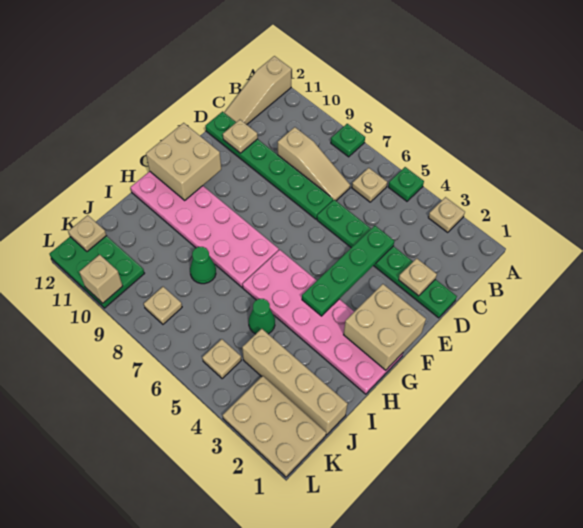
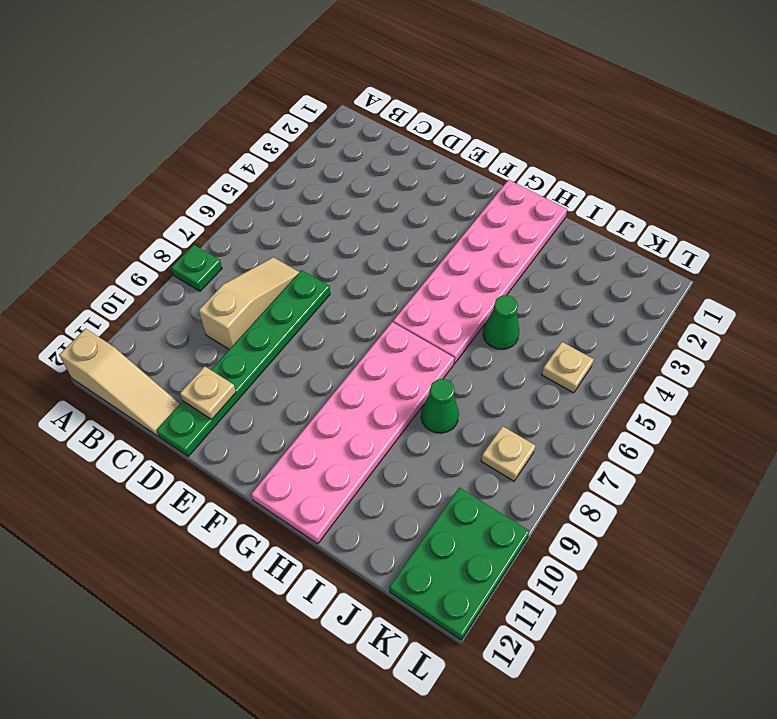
none -> tan plate A3 level 1
none -> green plate A5 level 1
none -> tan plate B6 level 1

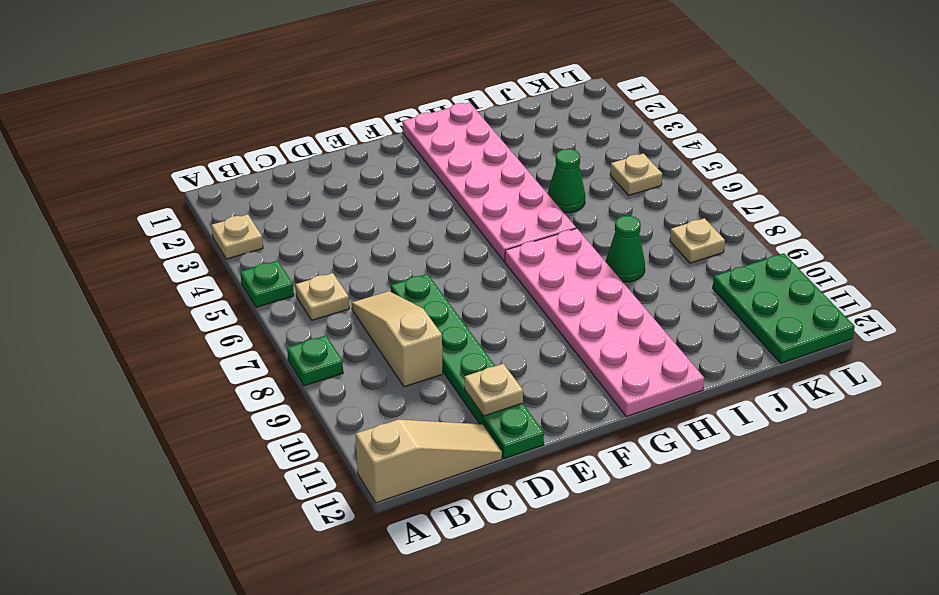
none -> green plate D1:D6 level 1
none -> tan brick J1:J4 level 1
none -> tan plate K1:L3 level 1

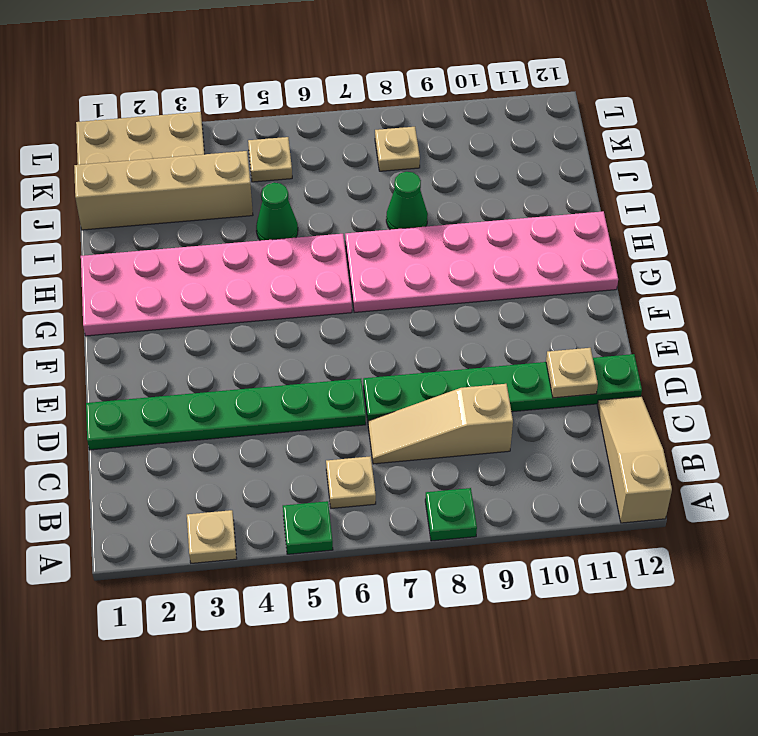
none -> green plate K10:L12 level 1
none -> tan plate D2 level 2
none -> green plate D4:G4 level 2

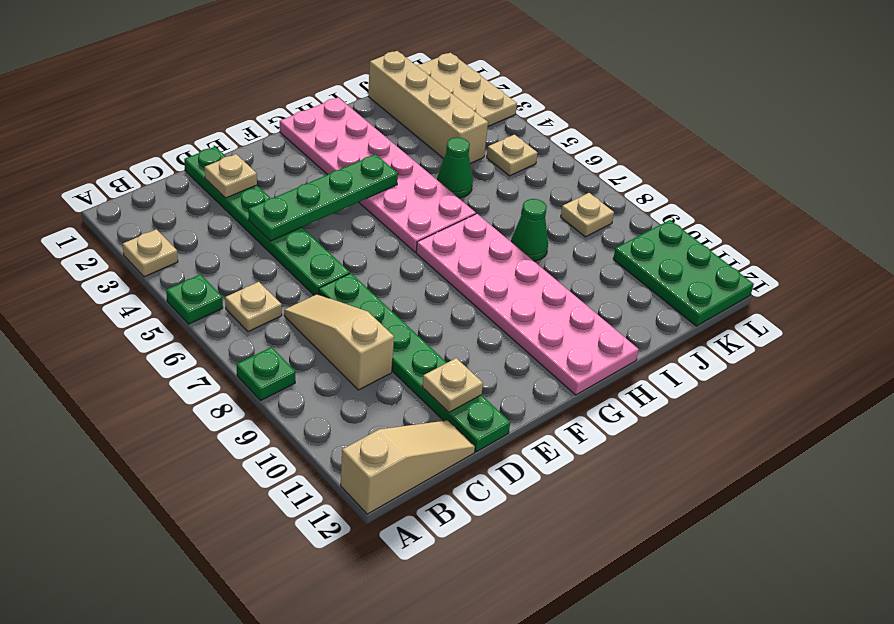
none -> tan brick F1:G2 level 2
none -> tan brick F11:G12 level 2
none -> tan plate K12 level 2

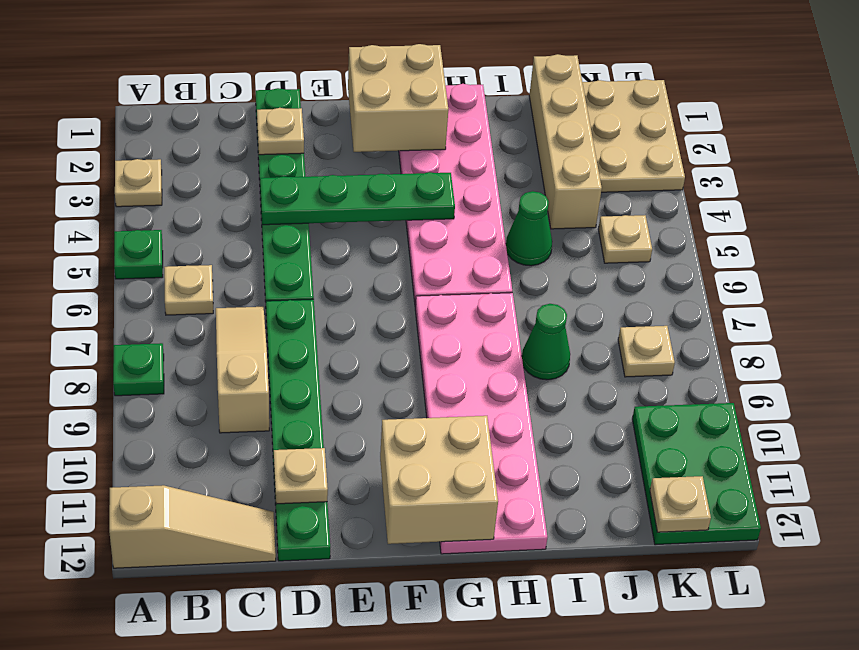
none -> tan brick L10 level 2

